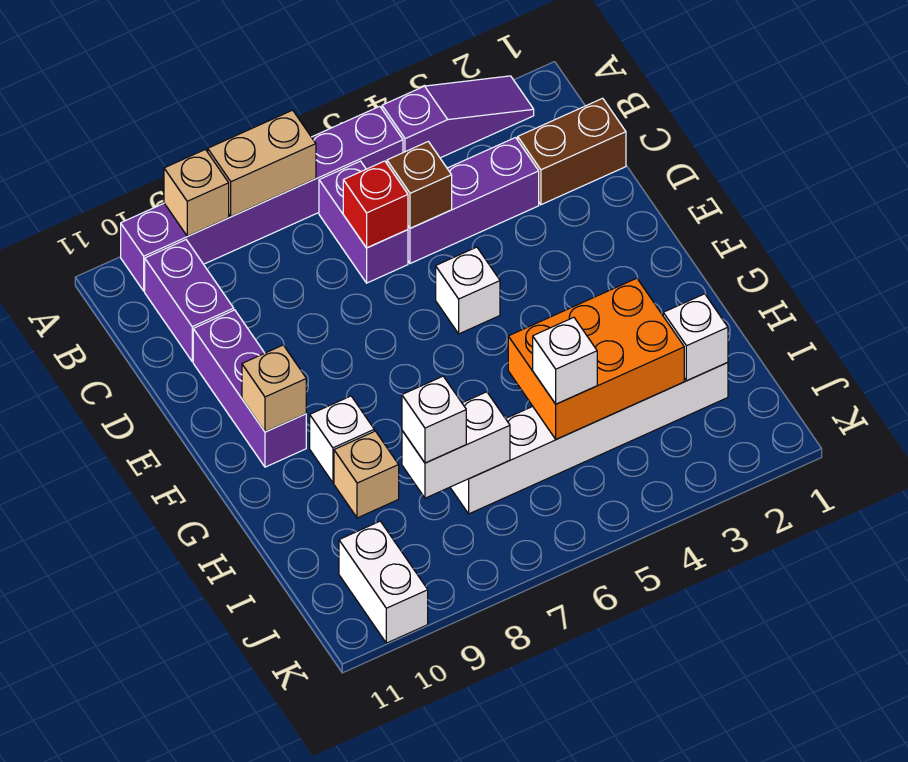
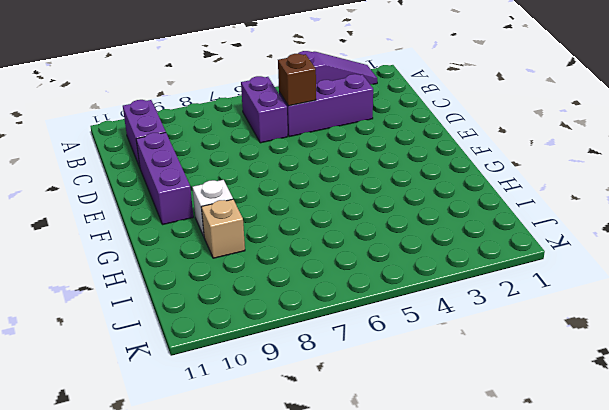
none -> purple brick A5:A10 level 1
none -> brown brick C1:C2 level 1
none -> white brick E5 level 1

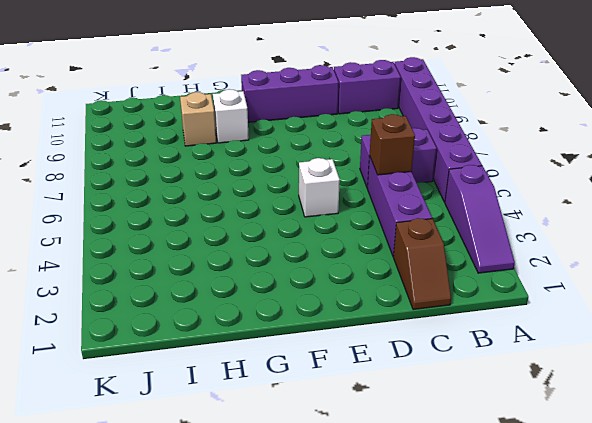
brown slope C1:C2 level 1 top 2 -> brown brick C1:C2 level 1
none -> white brick I2:I7 level 1
none -> white brick J10:K10 level 1
none -> tan brick A7:A8 level 2

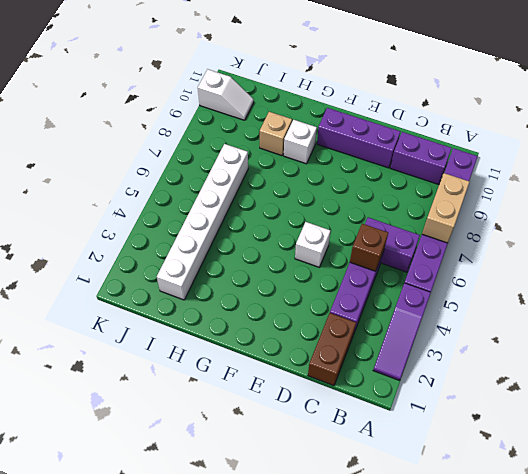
white slope J10:K10 level 1 top K -> white brick J10:K10 level 1
none -> tan brick A9 level 2
none -> red brick C6 level 2
none -> tan brick F10 level 2

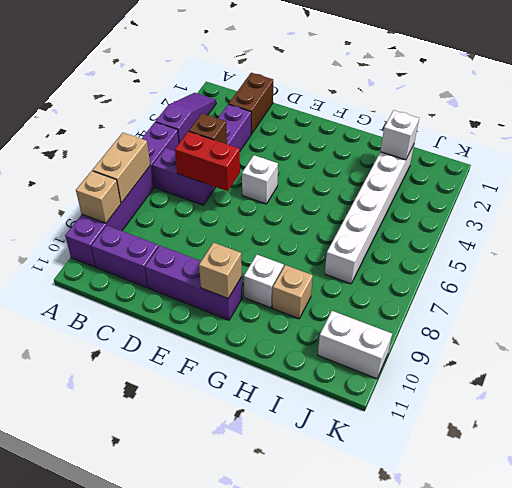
red brick C6:D6 level 2 -> red brick C6 level 2
none -> orange brick H3:I5 level 2
none -> white brick I7:I8 level 2
none -> white brick I5 level 3

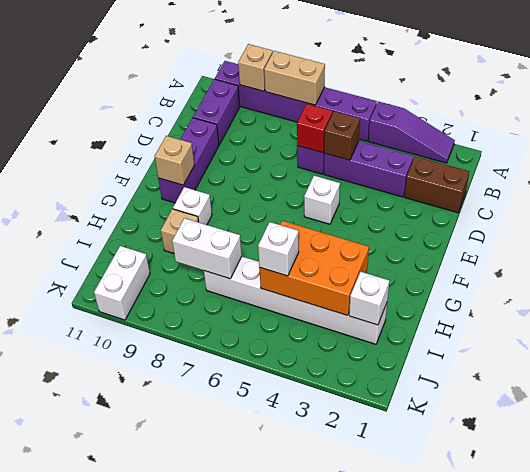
none -> white brick I8 level 3

